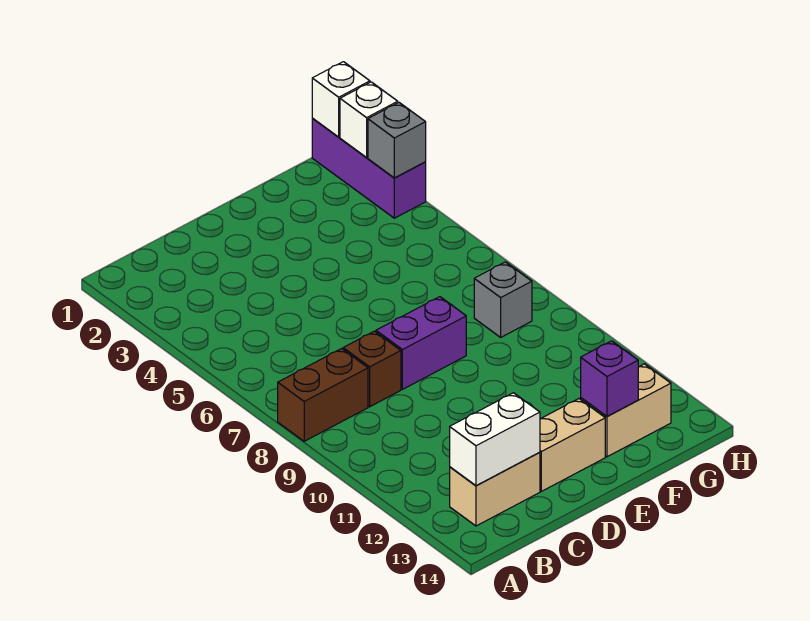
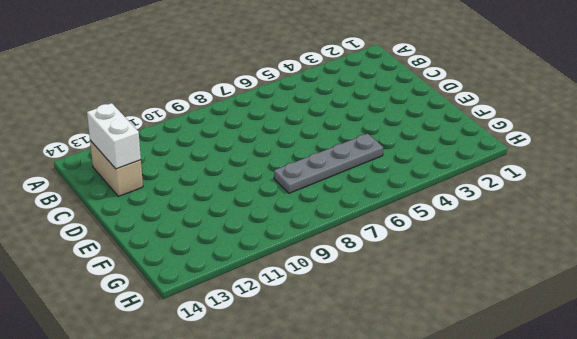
grey plate F5:F8 level 1 -> none
none -> brown brick A8:B8 level 1
none -> brown brick C8 level 1
none -> purple brick D8:E8 level 1

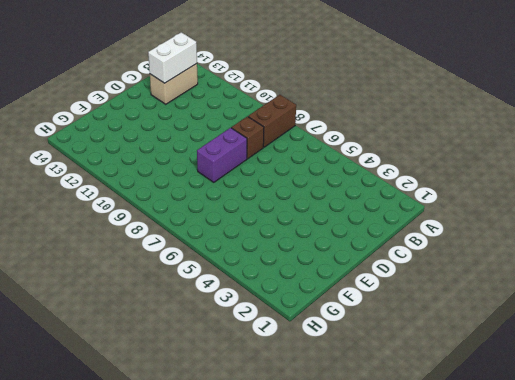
none -> tan brick D13:E13 level 1
none -> tan brick F13:G13 level 1
none -> grey brick G8 level 1

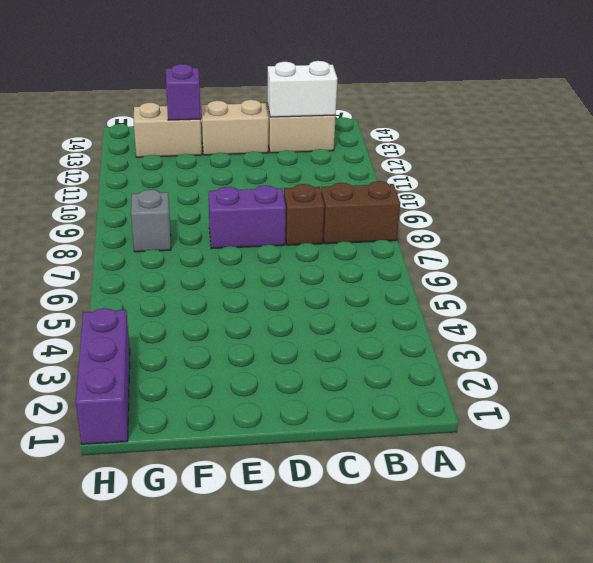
none -> white brick H1 level 2
none -> white brick H2 level 2
none -> grey brick H3 level 2

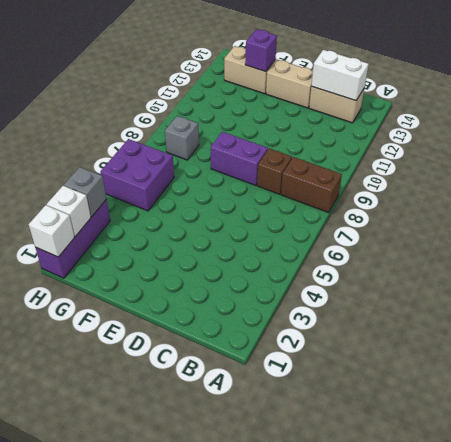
purple brick G5:H6 level 1 -> none

